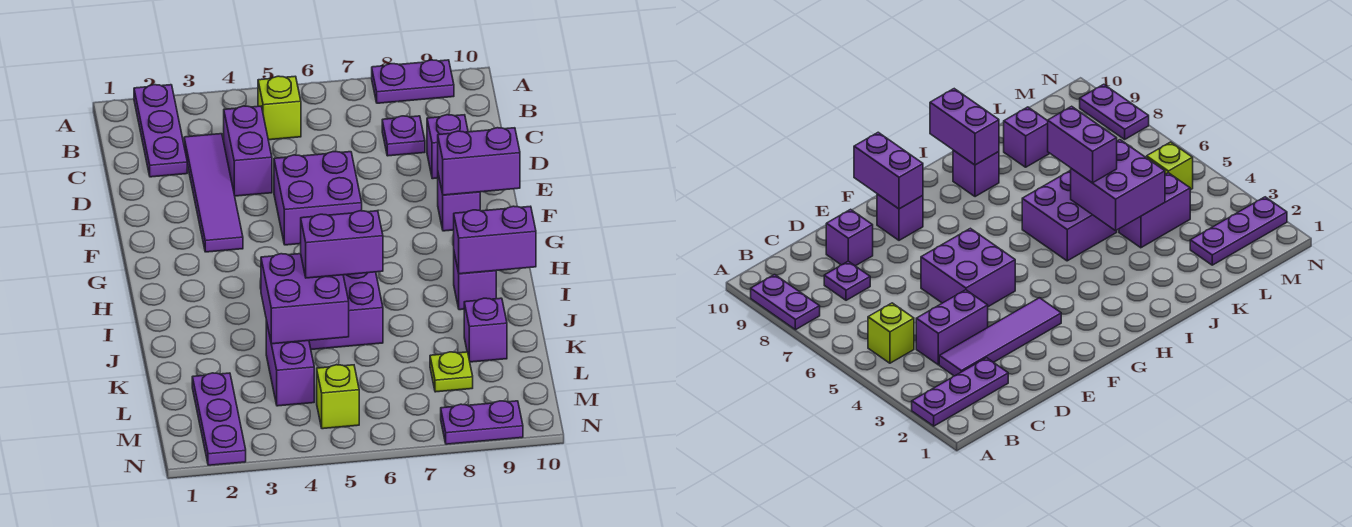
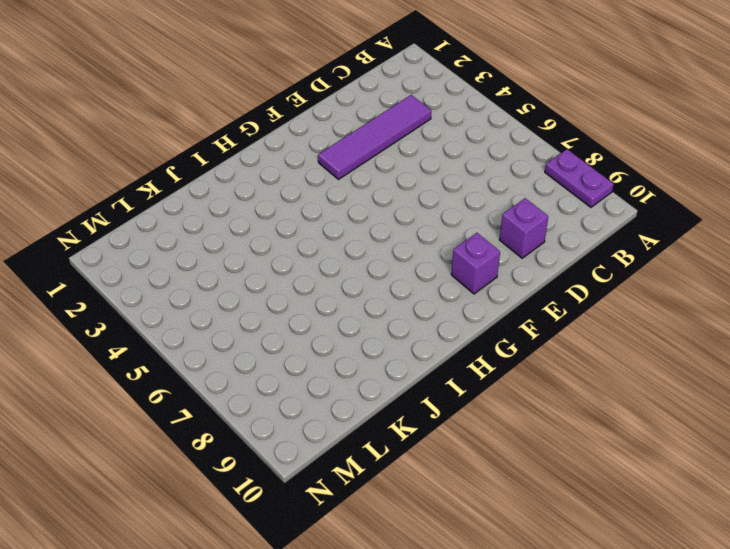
none -> purple plate A2:C2 level 1
none -> lime brick B5 level 1
none -> purple brick C4:D4 level 1

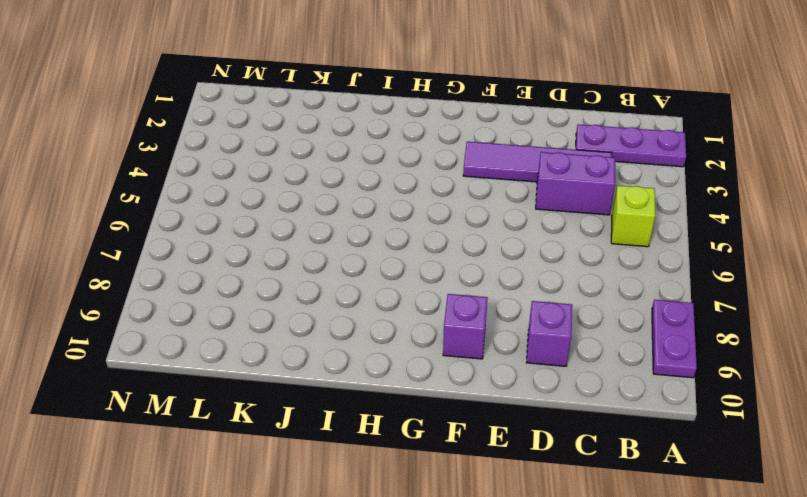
none -> purple plate C8 level 1
none -> purple brick E5:F6 level 1
none -> purple brick I5:J6 level 1

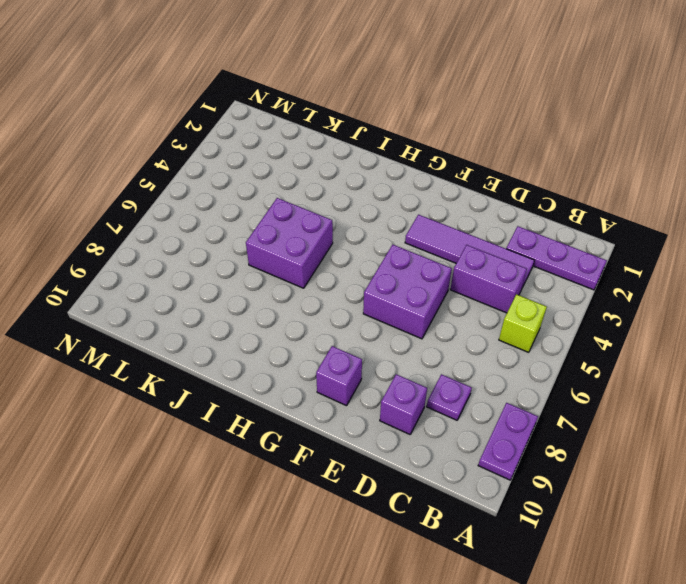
none -> purple brick I9 level 1
none -> purple brick K4:L4 level 1
none -> purple brick K9 level 1

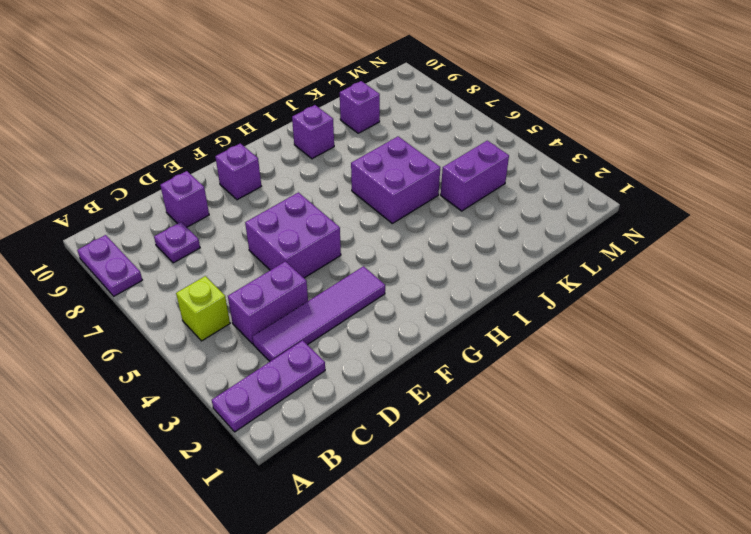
none -> purple plate L2:N2 level 1
none -> lime plate L8 level 1
none -> lime brick M5 level 1

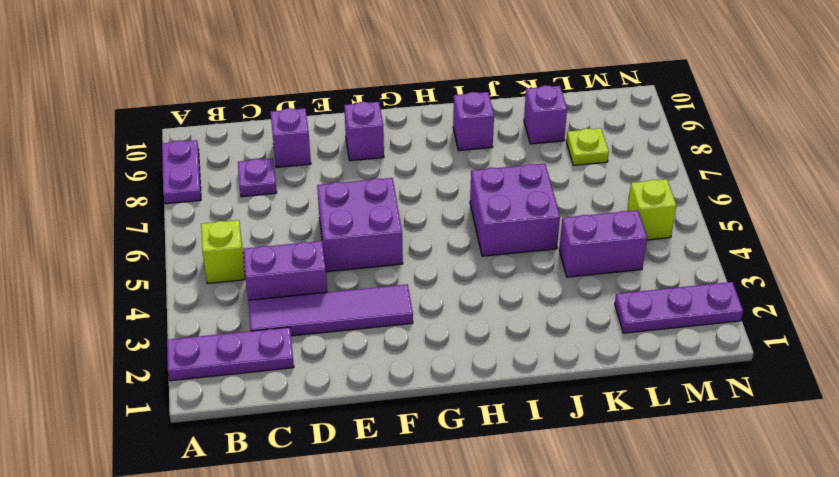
none -> purple plate N8:N9 level 1
none -> purple brick F9:F10 level 2
none -> purple brick I9:I10 level 2

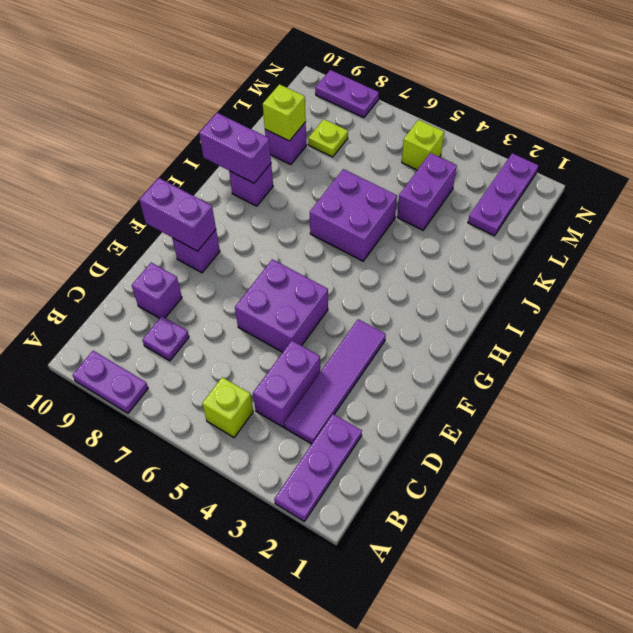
lime brick K9 level 2 -> none
none -> purple brick J4:K5 level 2
none -> purple brick J5:J6 level 3

